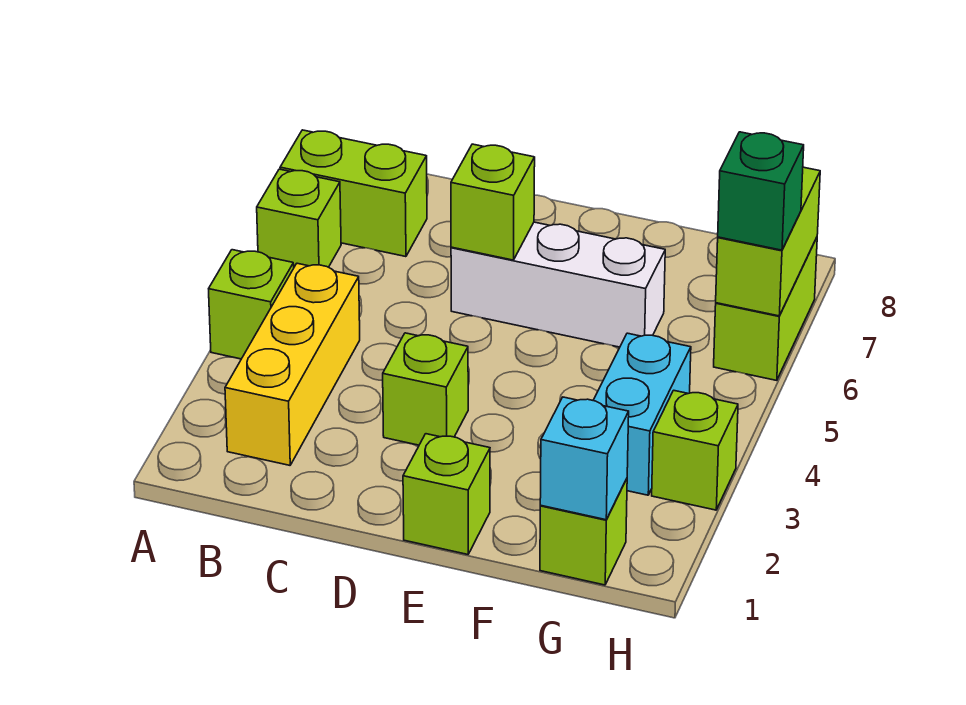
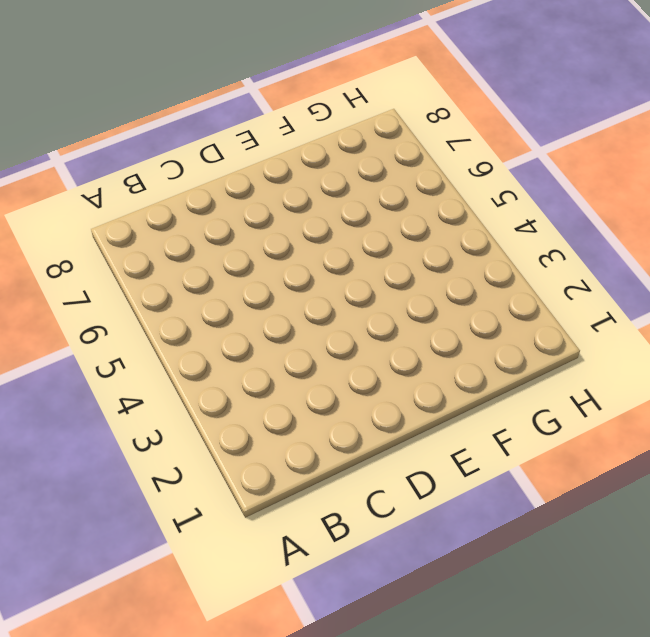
none -> lime brick A4 level 1
none -> lime brick A6 level 1
none -> lime brick A7:B7 level 1

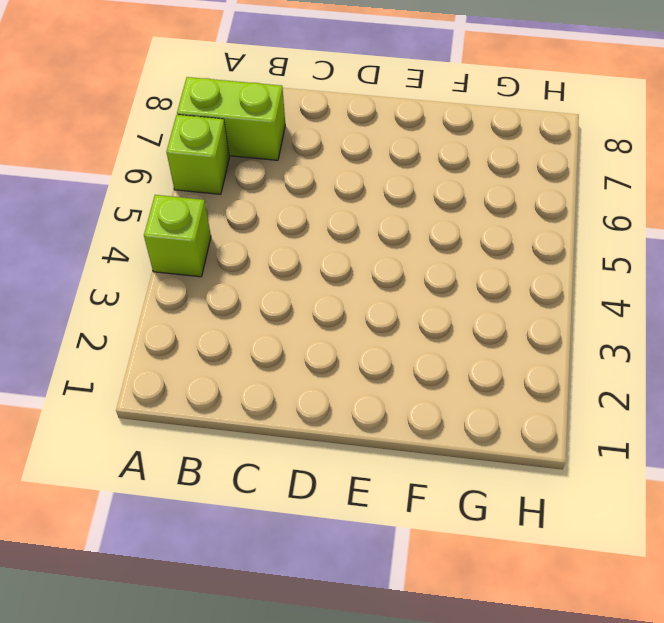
none -> yellow brick B2:B4 level 1
none -> lime brick D3 level 1
none -> white brick D6:F6 level 1

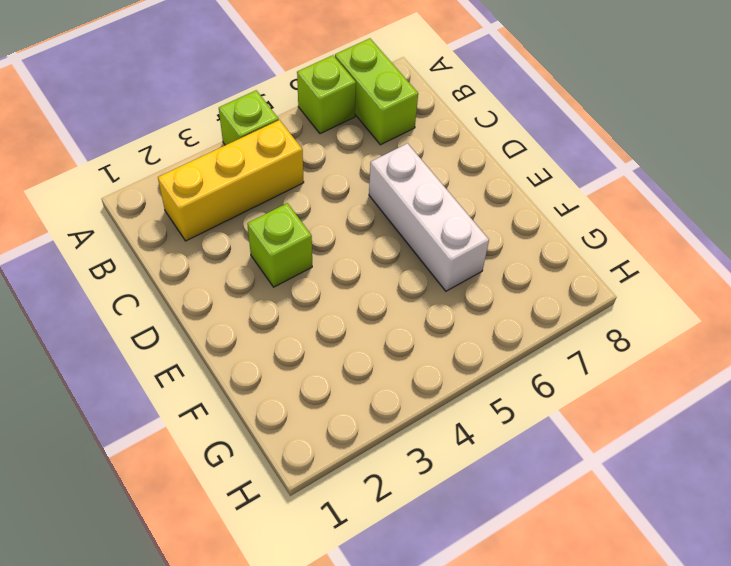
none -> lime brick E1 level 1
none -> lime brick G1 level 1
none -> cyan brick G3:G4 level 1

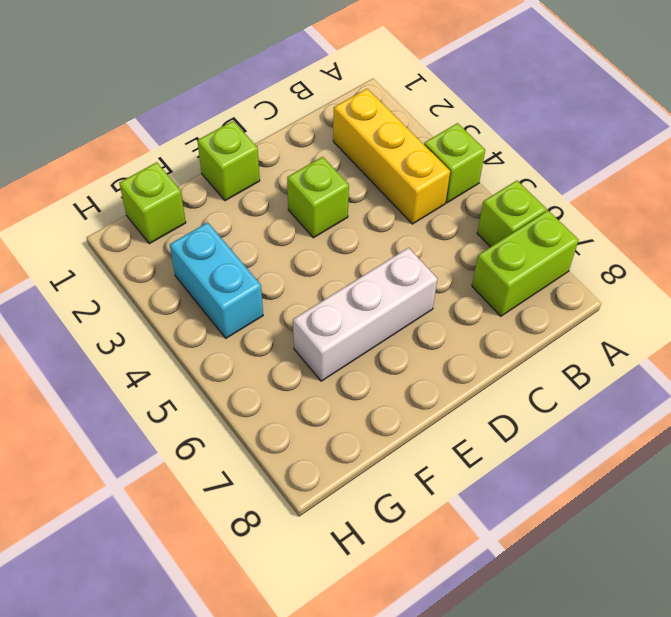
none -> lime brick H3 level 1
none -> lime brick H6:H7 level 1
none -> lime brick D6 level 2

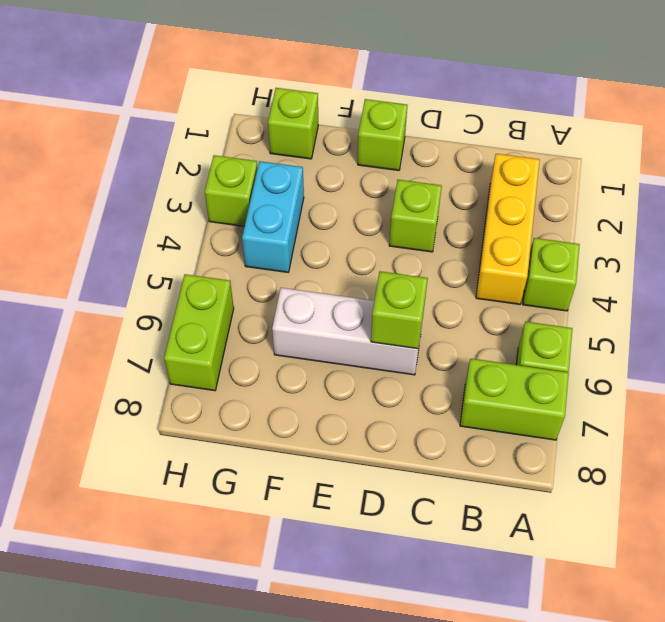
none -> cyan brick G1 level 2
none -> lime brick H6:H7 level 2
none -> green brick H6 level 3

